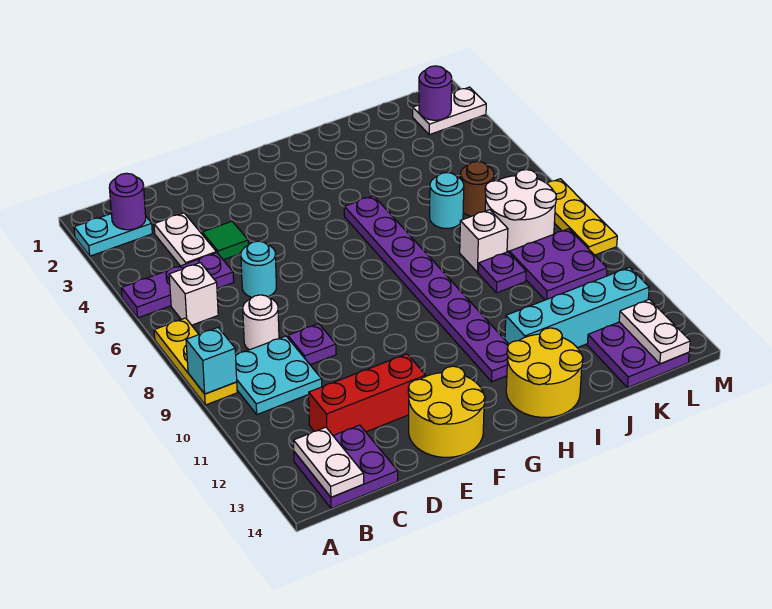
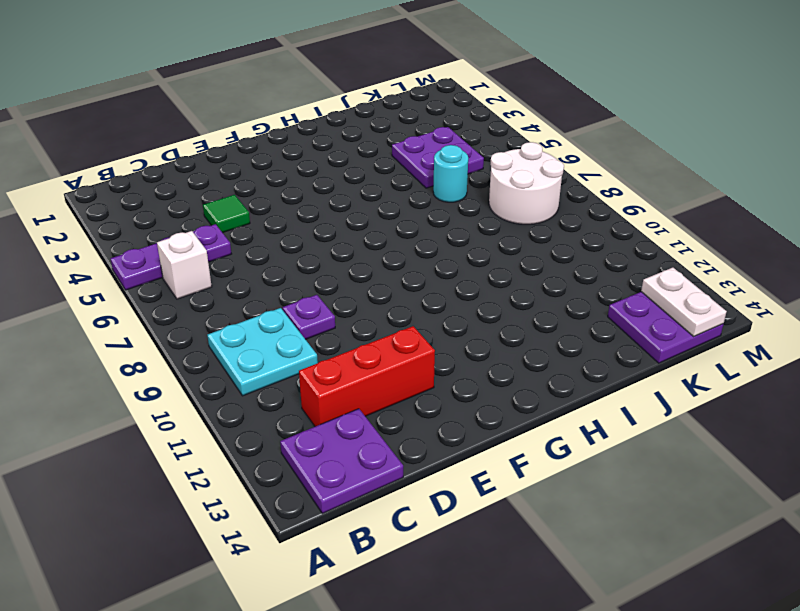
purple plate J4:K5 level 1 -> purple plate K9:L10 level 1
none -> cyan plate A2:B2 level 1
none -> yellow plate A7:A9 level 1
none -> white plate C3:C4 level 1
none -> white round brick C8 level 1

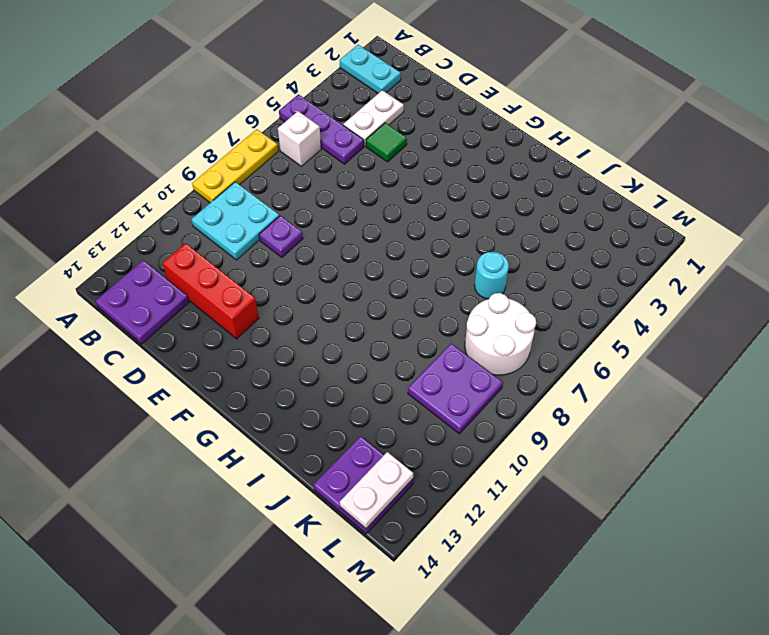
none -> white round brick C8 level 1
none -> cyan round brick D6 level 1
none -> yellow round brick E13:F14 level 1
none -> purple plate H5:H12 level 1

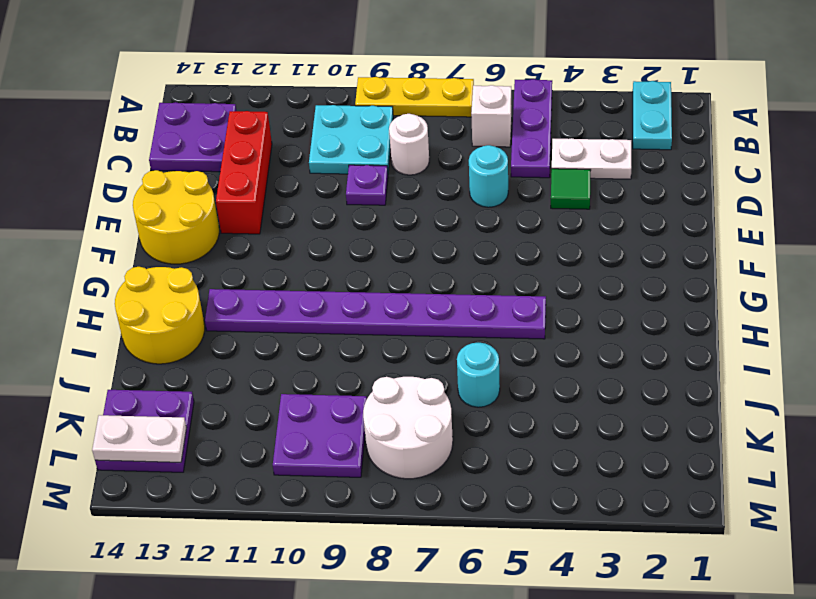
none -> cyan brick I12:L12 level 1
none -> white brick J8 level 1
none -> purple plate J9 level 1
none -> brown round brick K6 level 1

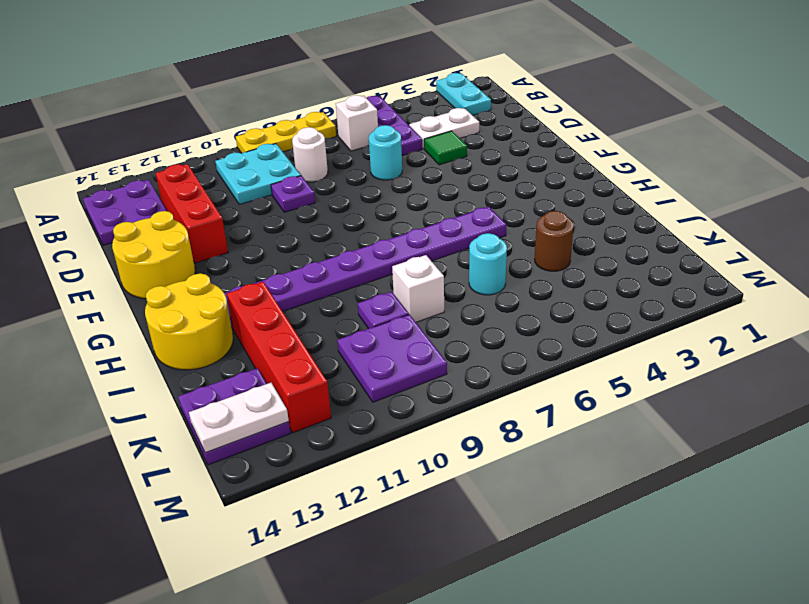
red brick I12:L12 level 1 -> cyan brick I12:L12 level 1
brown round brick J4 level 1 -> brown round brick K6 level 1
none -> white round brick K7:L8 level 1
none -> white plate L2:M2 level 1
none -> yellow plate M7:M9 level 1
none -> cyan brick A9 level 2

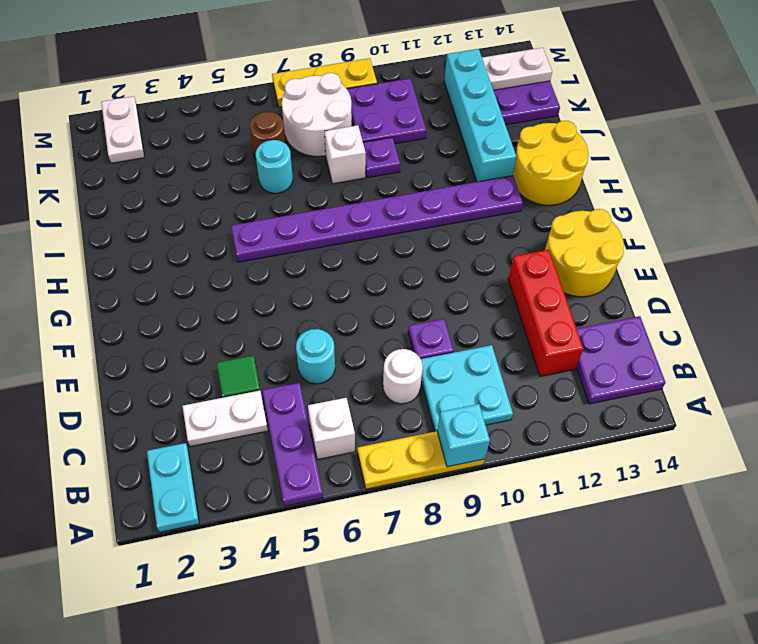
none -> purple round brick B2 level 2
none -> white plate B13:B14 level 2
none -> purple round brick L2 level 2

